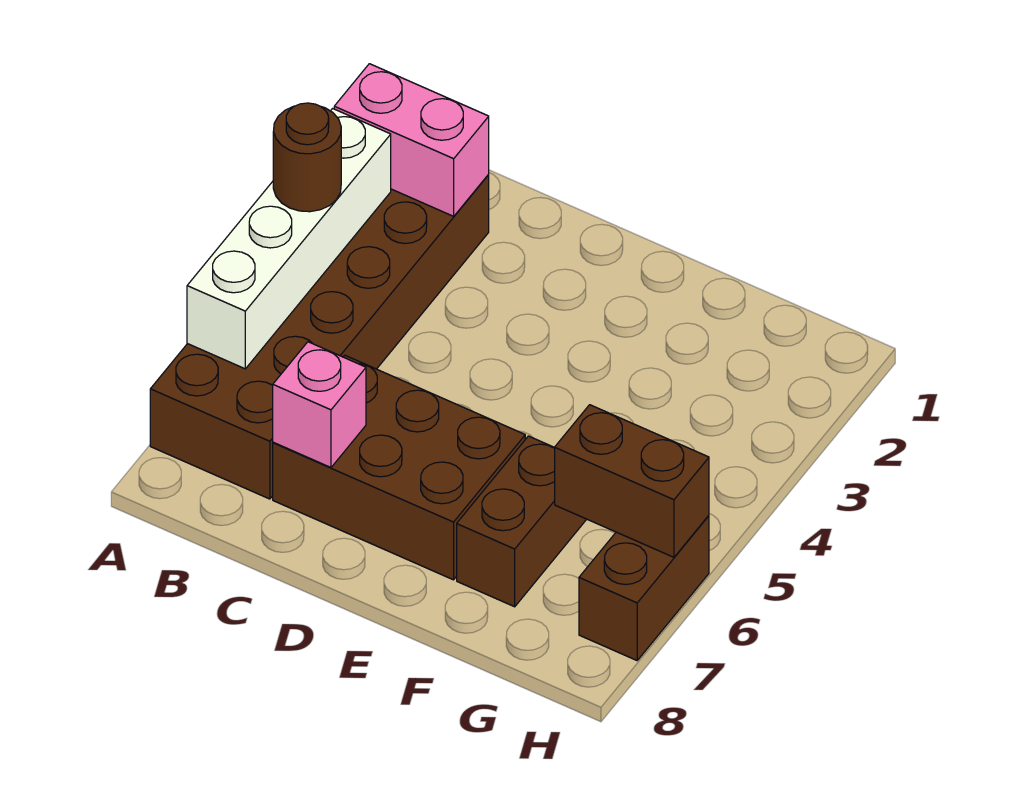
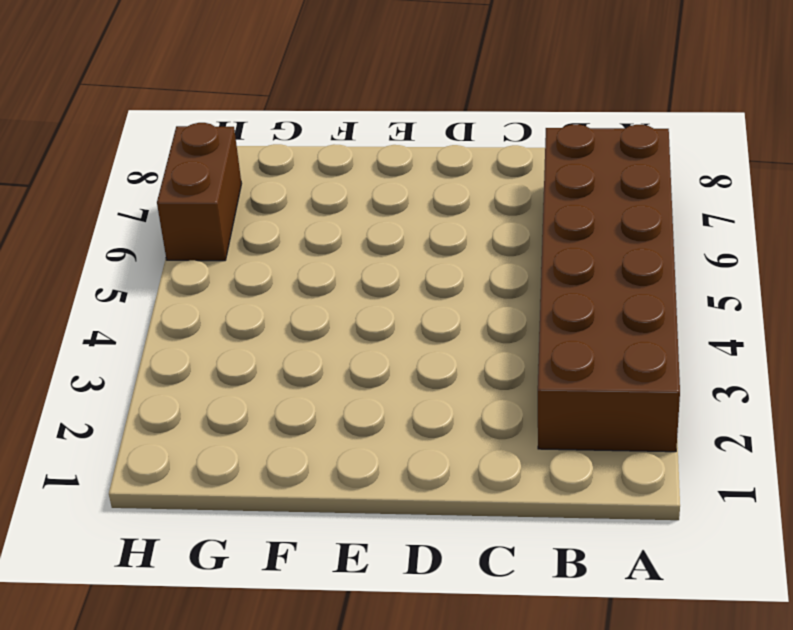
none -> brown brick C6:E7 level 1
none -> brown brick F6:F7 level 1

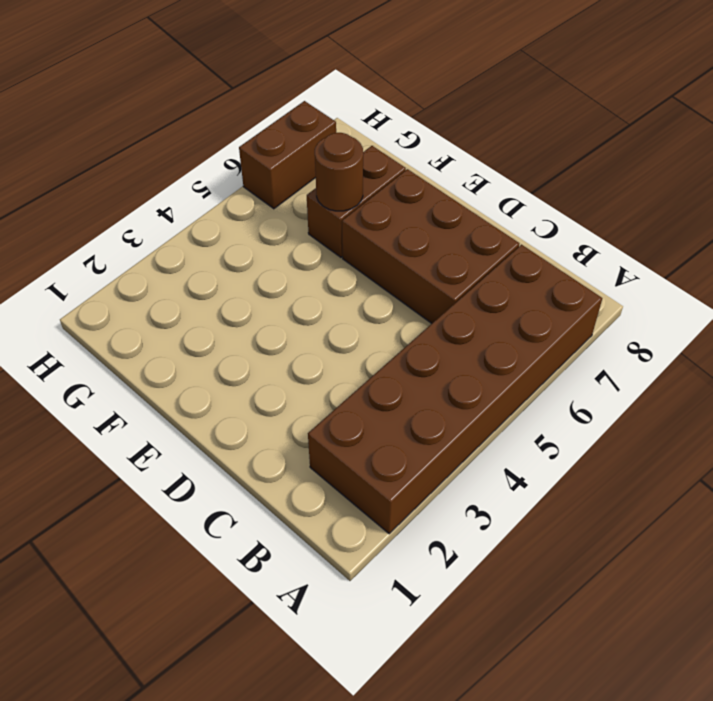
brown round brick F6 level 2 -> brown round brick A4 level 3
none -> pink brick A2:B2 level 2
none -> white brick A3:A6 level 2

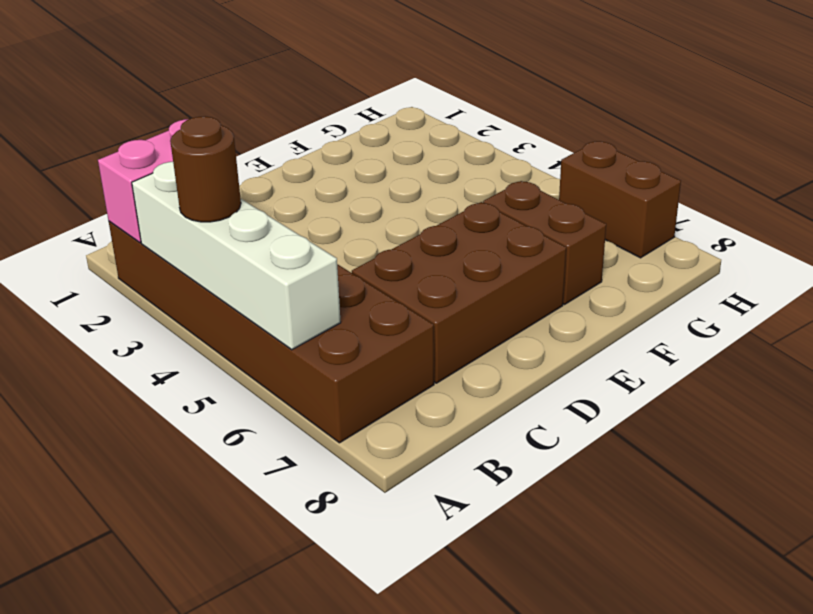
none -> pink brick C7 level 2
none -> brown brick G6:H6 level 2

